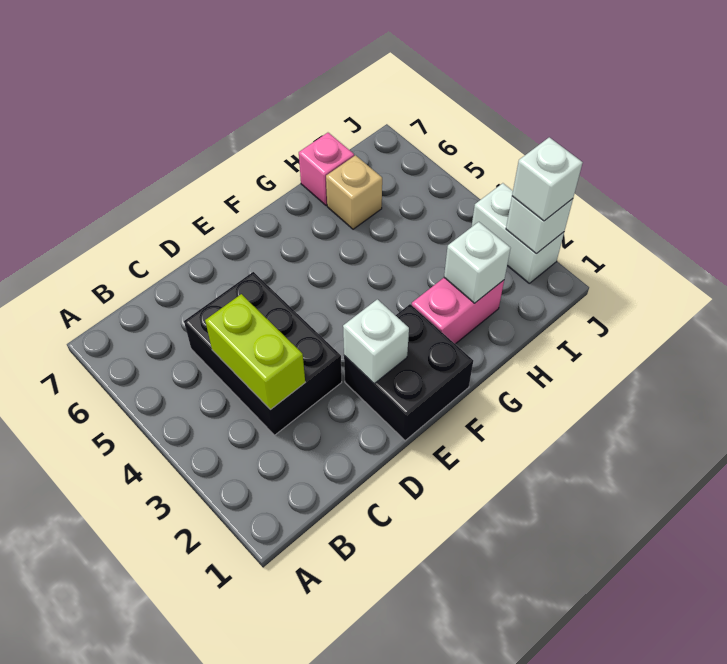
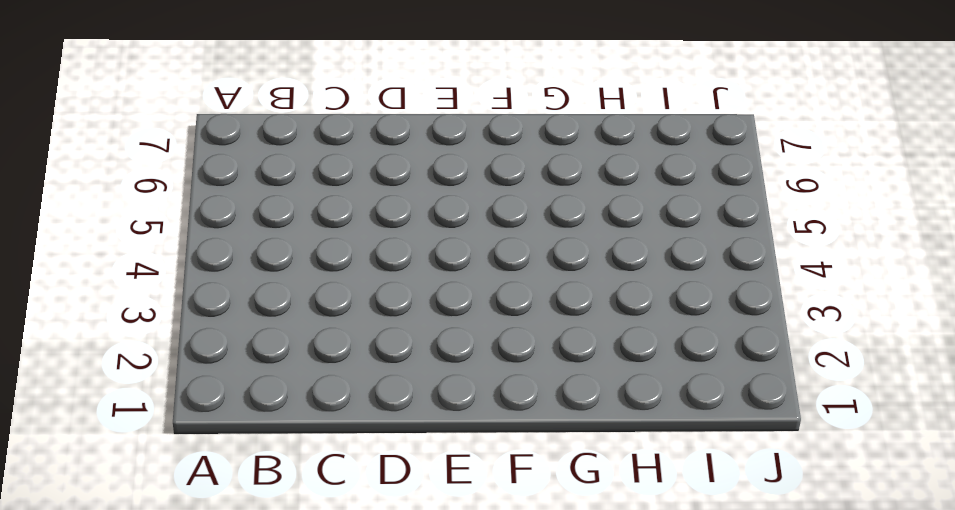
none -> black brick C3:D5 level 1
none -> black brick E1:F2 level 1

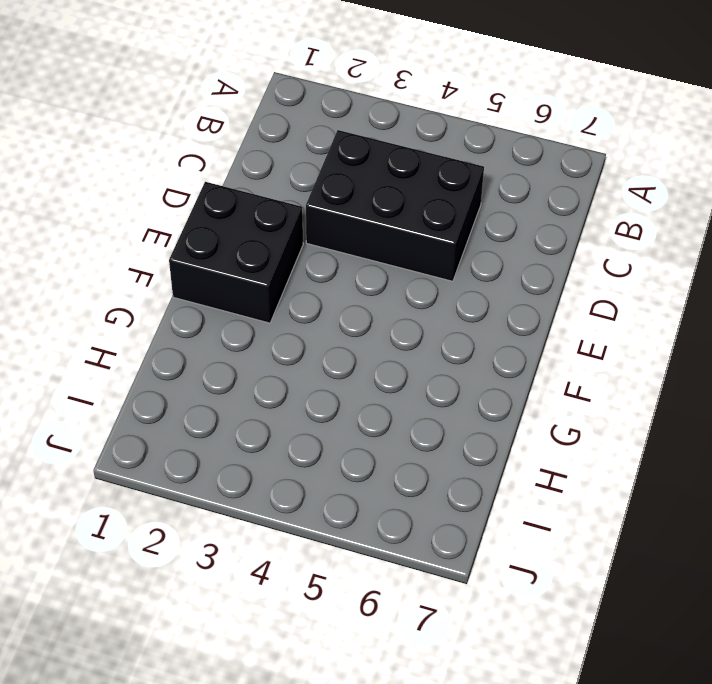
none -> pink brick G2:H2 level 1
none -> tan brick H6 level 1

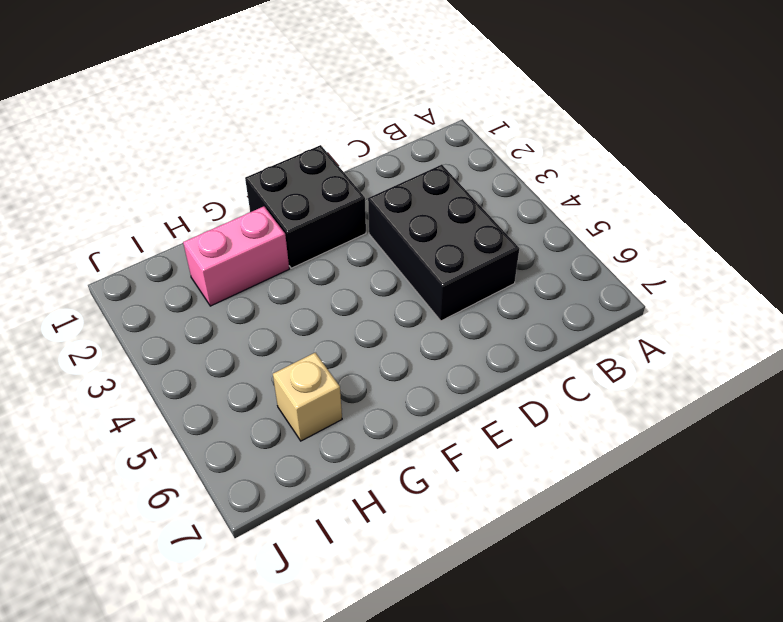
none -> pink brick H7 level 1
none -> white brick J2:J3 level 1

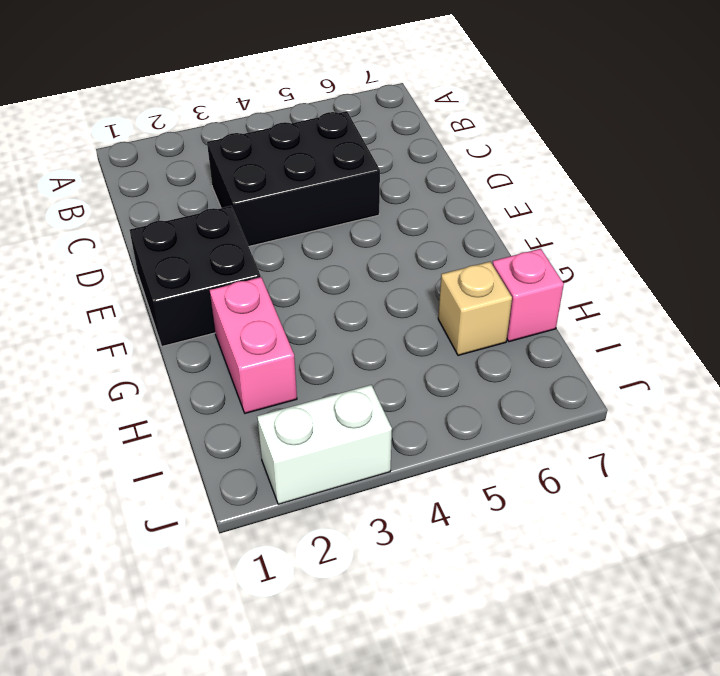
none -> lime brick C3:C4 level 2
none -> white brick E2 level 2

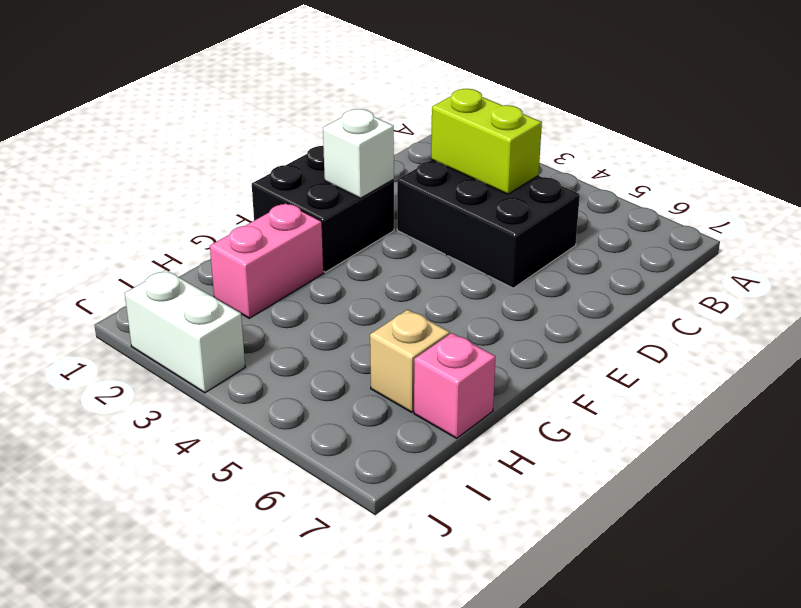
none -> white brick H2 level 2
none -> white brick J2 level 2

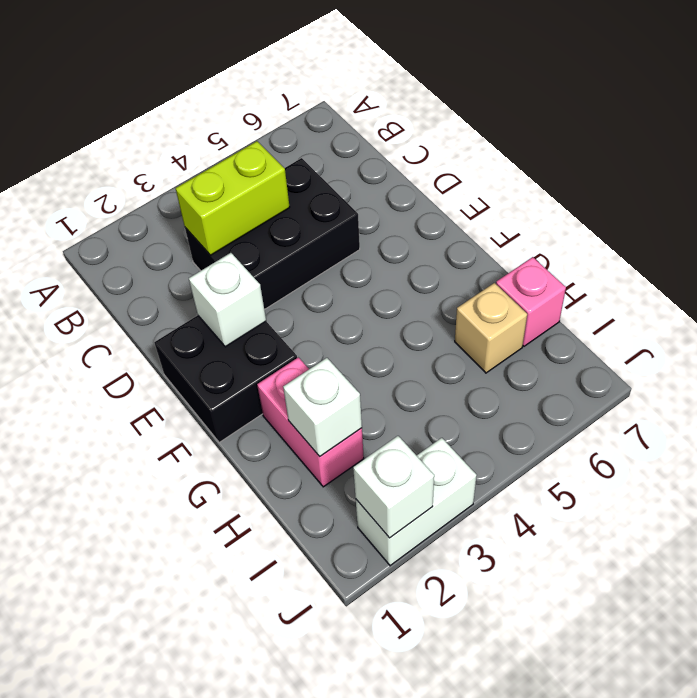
none -> white brick J2 level 3

